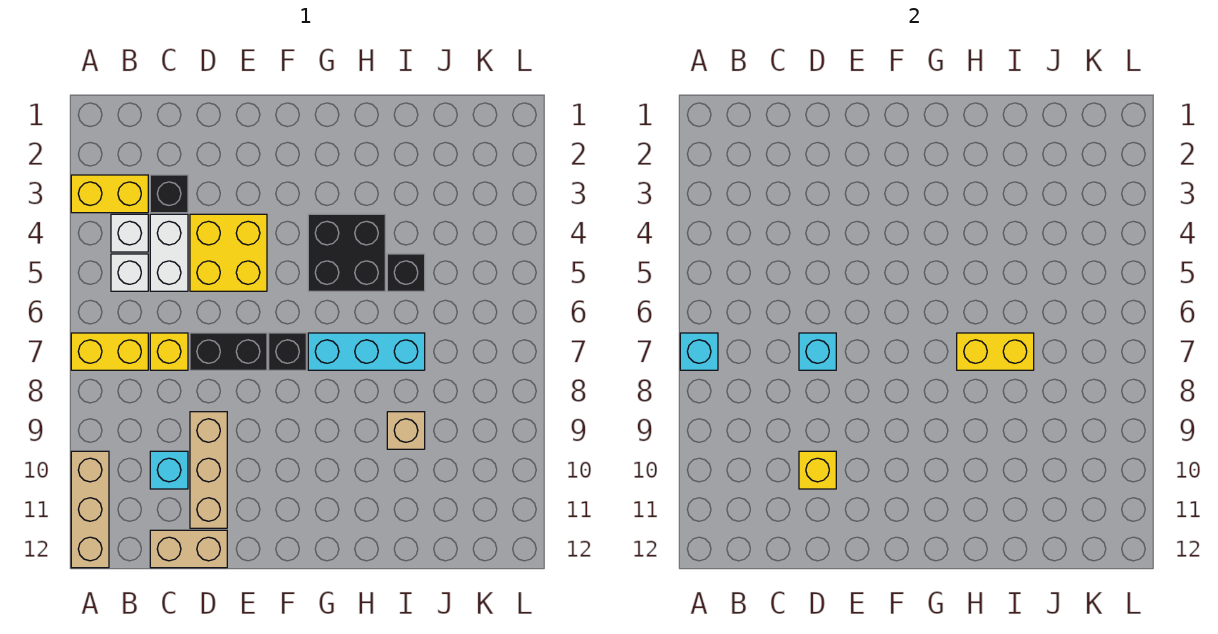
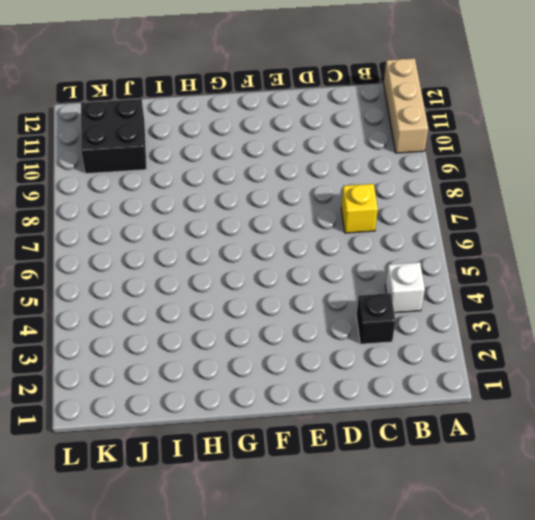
black brick J10:K11 level 1 -> black brick G4:H5 level 1
none -> yellow brick A3:B3 level 1
none -> yellow brick A7:B7 level 1
none -> white brick B5 level 1

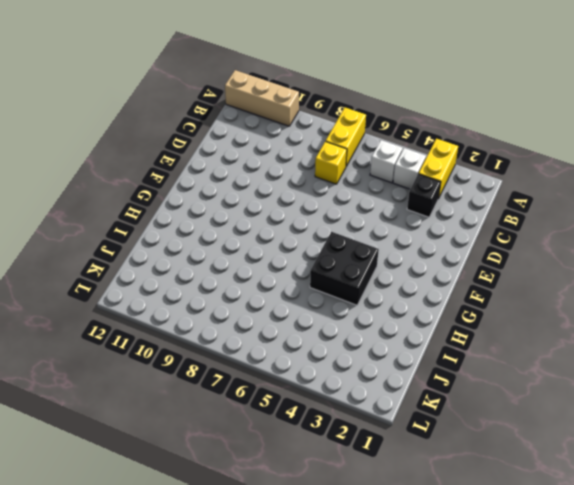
none -> white brick C4:C5 level 1
none -> cyan brick C10 level 1
none -> tan brick C12:D12 level 1

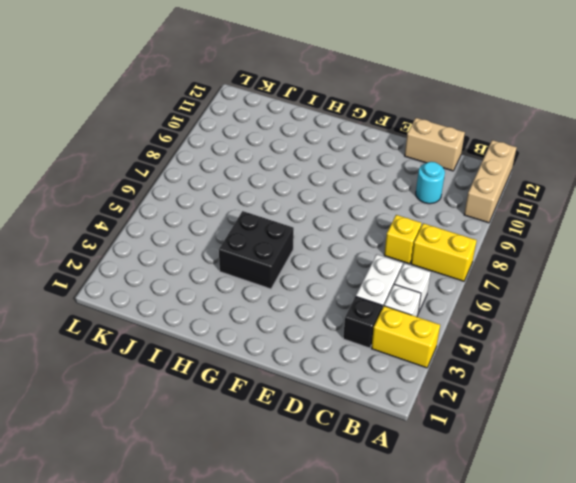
cyan round brick C10 level 1 -> cyan brick C10 level 1
none -> yellow brick D4:E5 level 1
none -> black brick D7:E7 level 1
none -> tan brick D9:D11 level 1

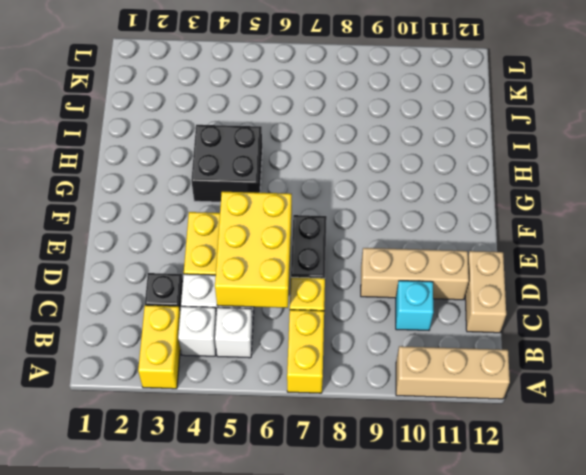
yellow brick C5:E6 level 2 -> none
none -> black brick F7 level 1
none -> cyan brick G7:I7 level 1
none -> black brick I5 level 1

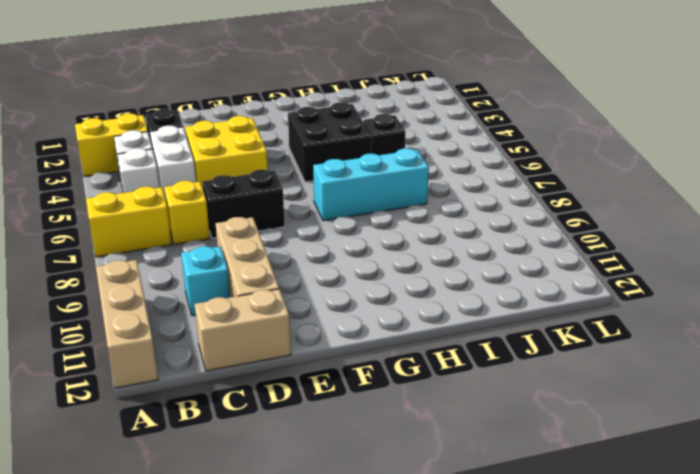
none -> black brick F7 level 1
none -> tan brick I9 level 1
none -> cyan brick A7 level 2

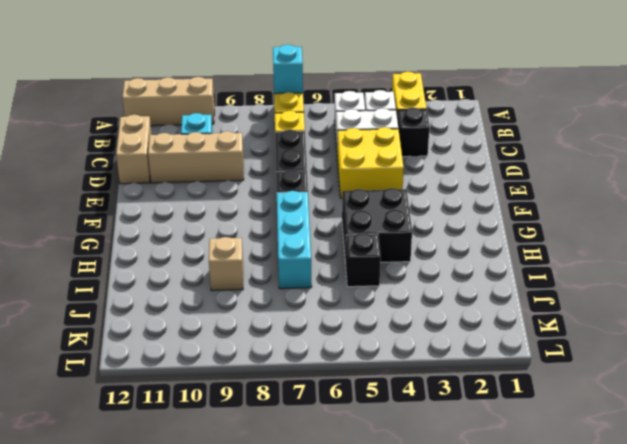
none -> cyan brick D7 level 2
none -> yellow brick D10 level 2
none -> yellow brick H7:I7 level 2

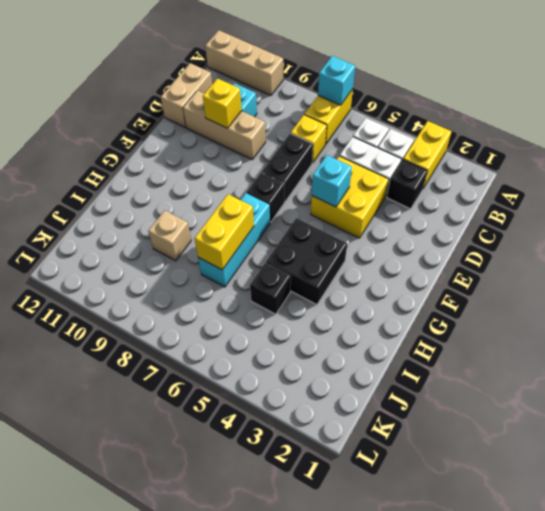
cyan brick E5 level 2 -> cyan brick D7 level 2

